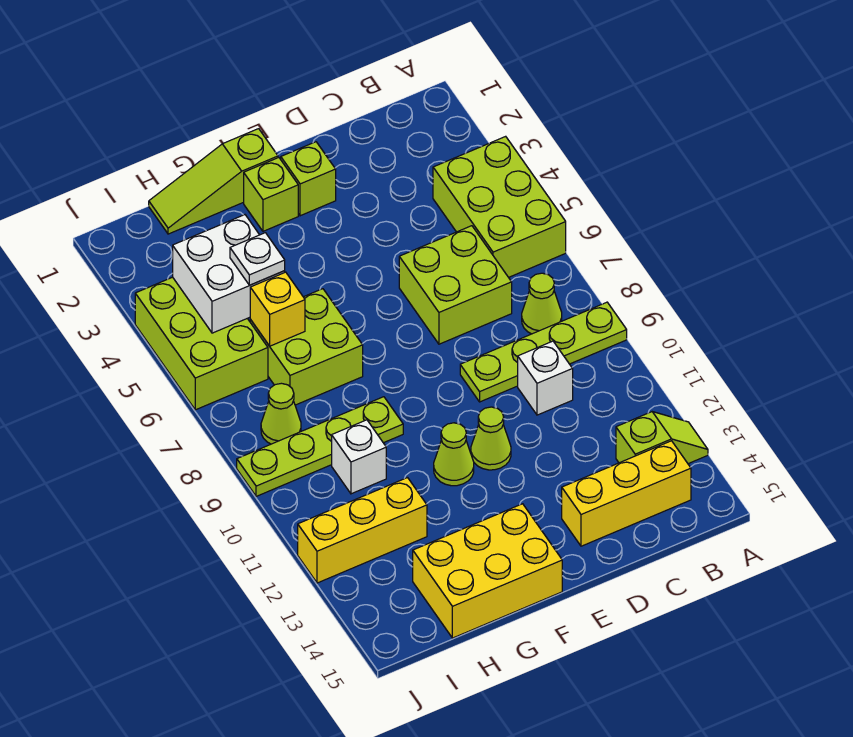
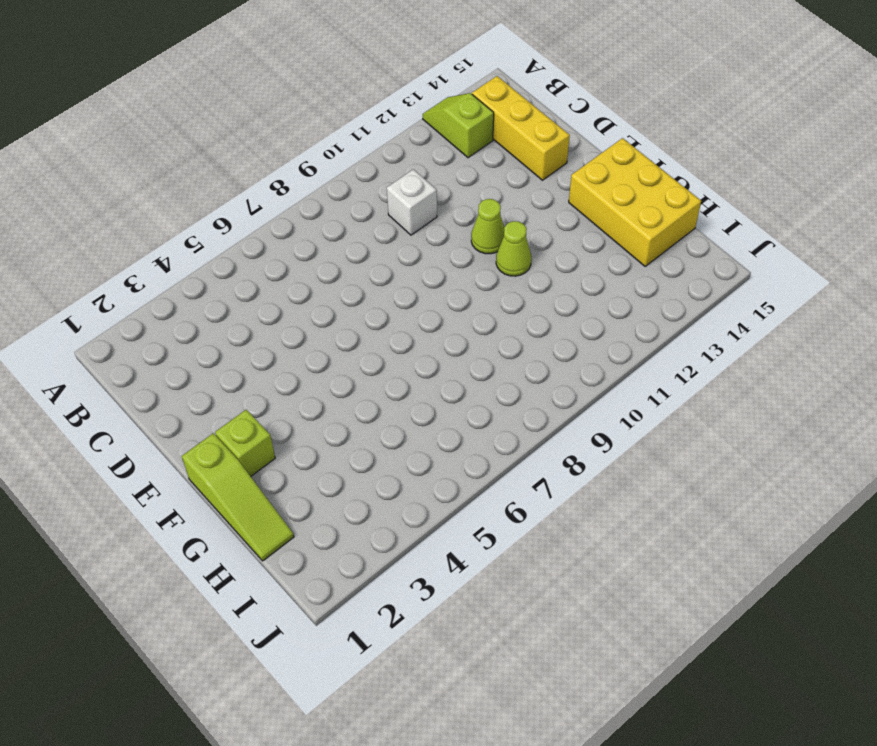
none -> lime brick A4:B6 level 1
none -> lime plate A9:D9 level 1
none -> lime cone B8 level 1

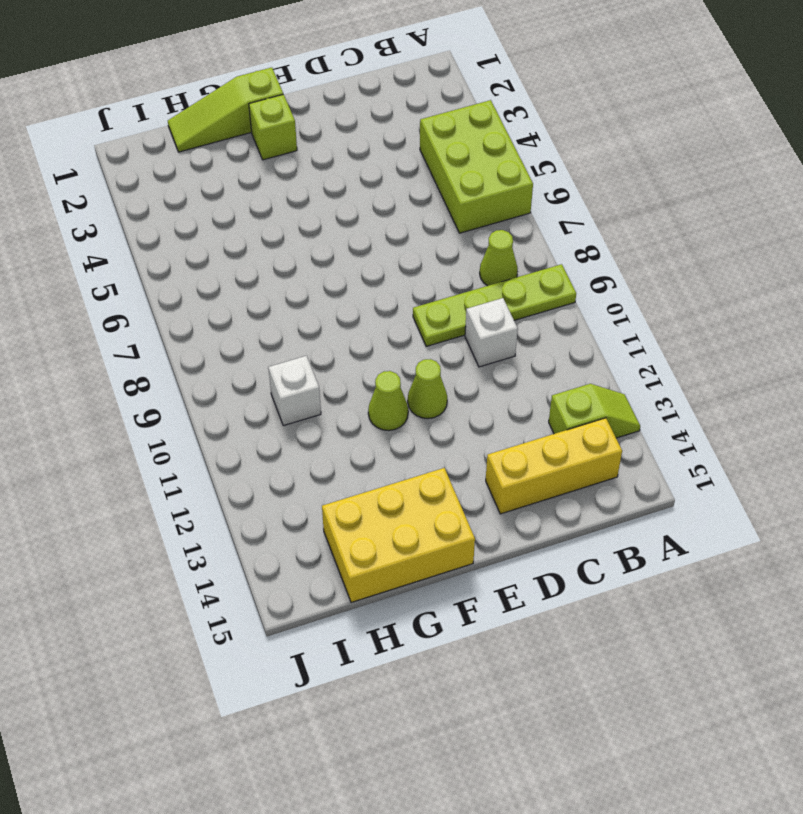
none -> lime brick C6:D7 level 1
none -> lime brick E2 level 1
none -> lime brick G6:H7 level 1

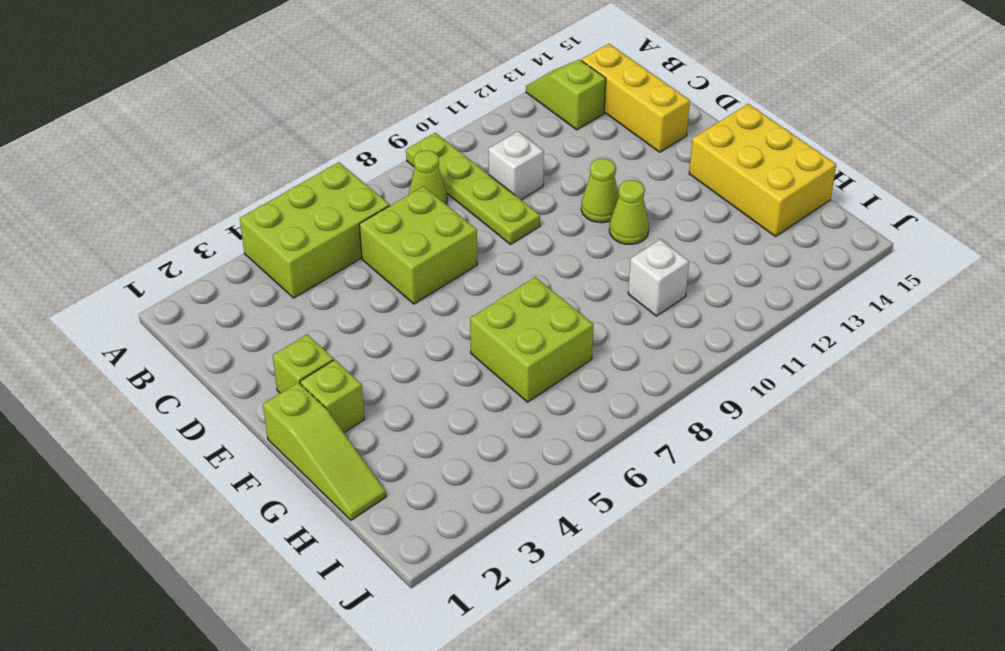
none -> lime plate G9:J9 level 1
none -> yellow brick H12:J12 level 1
none -> lime brick I4:J6 level 1

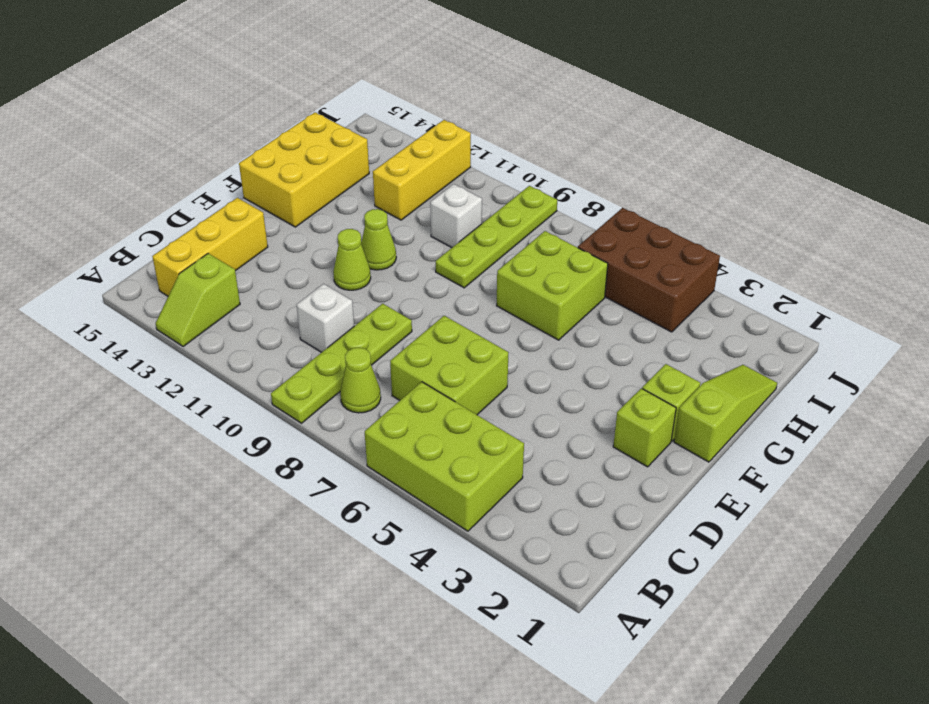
brown brick I4:J6 level 1 -> lime brick I4:J6 level 1
none -> lime cone I8 level 1
none -> white brick H4:I5 level 2
none -> yellow brick H6 level 2

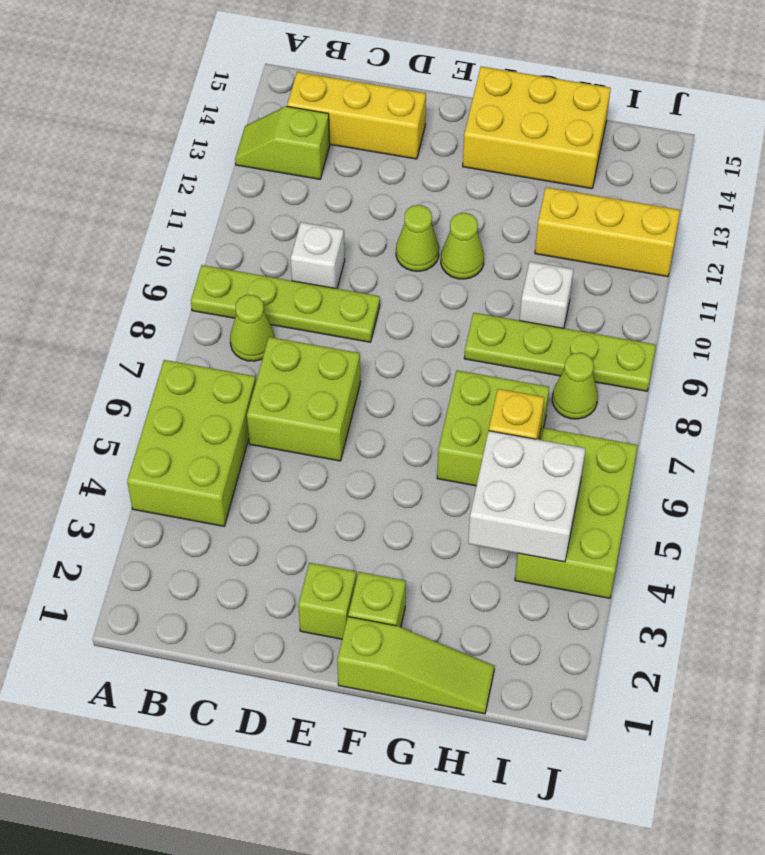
none -> white plate H5 level 3

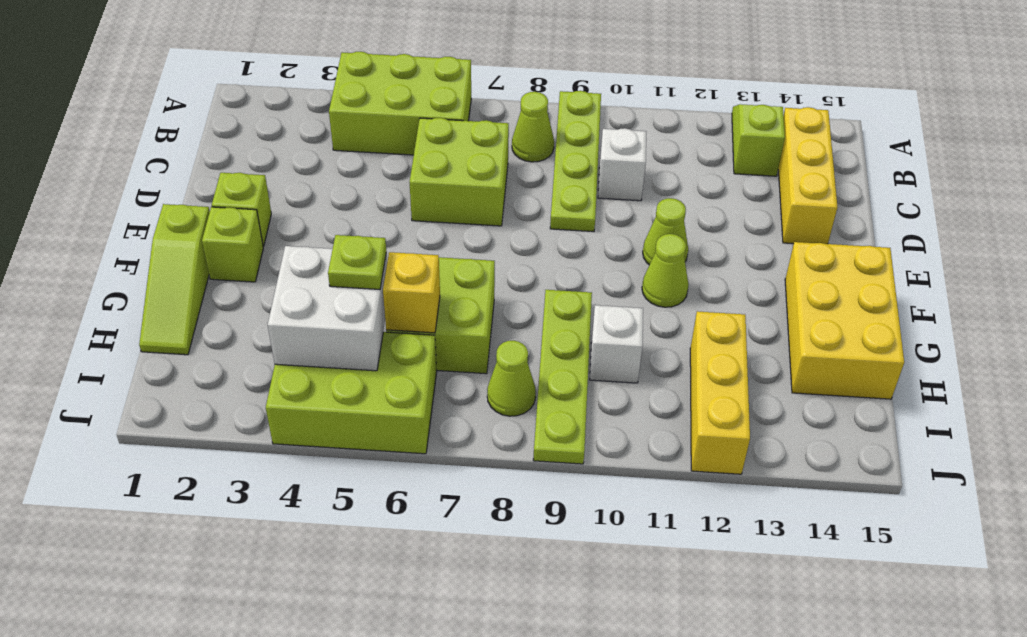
lime plate H5 level 3 -> white plate H5 level 3

